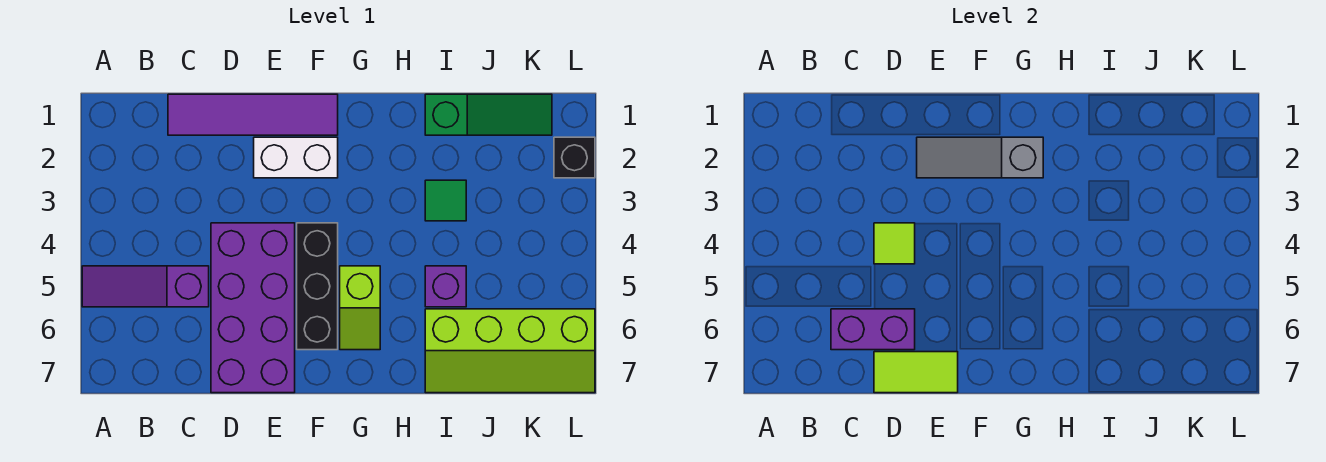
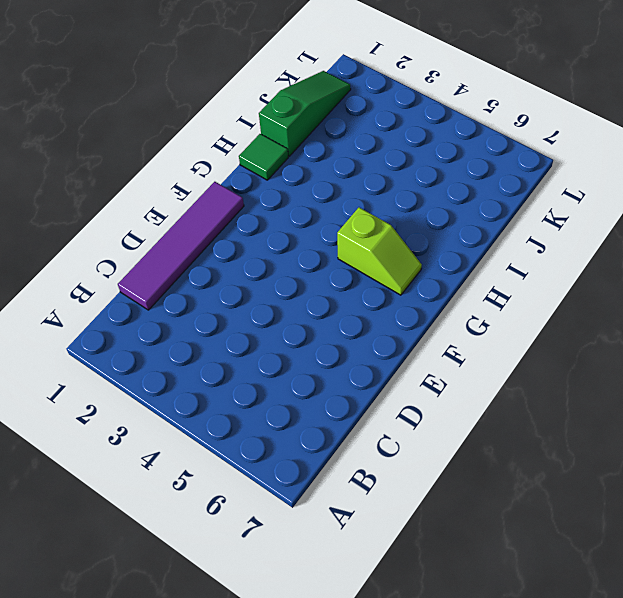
green tile H1 level 1 -> green tile I3 level 1
none -> purple slope A5:C5 level 1 top C
none -> purple brick D4:E7 level 1
none -> white brick E2:F2 level 1

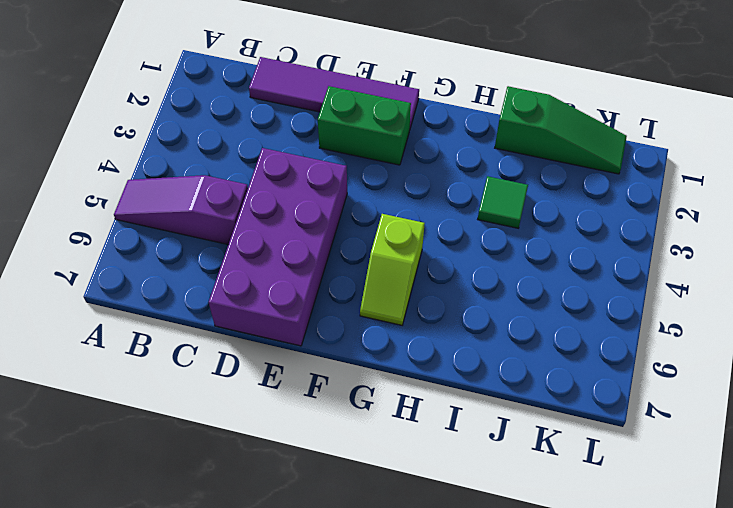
green brick E2:F2 level 1 -> white brick E2:F2 level 1
none -> black brick F4:F6 level 1
none -> purple brick I5 level 1
none -> lime slope I6:L7 level 1 top 6

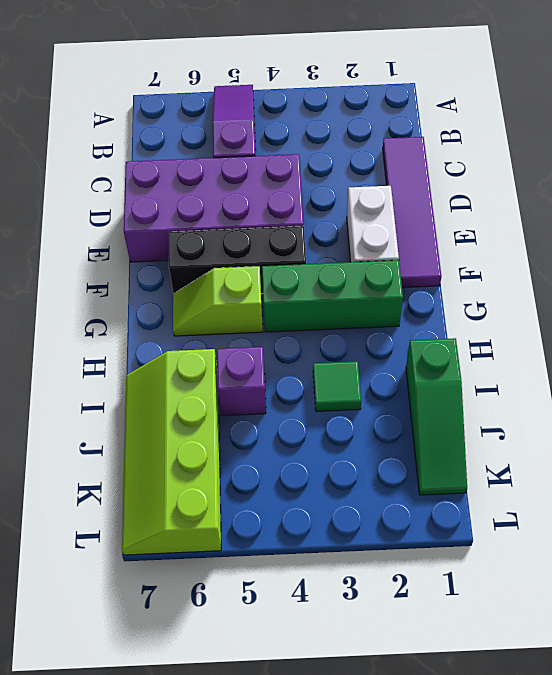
green brick G2:G4 level 1 -> none
none -> black brick L2 level 1
none -> purple brick C6:D6 level 2
none -> lime tile D4 level 2

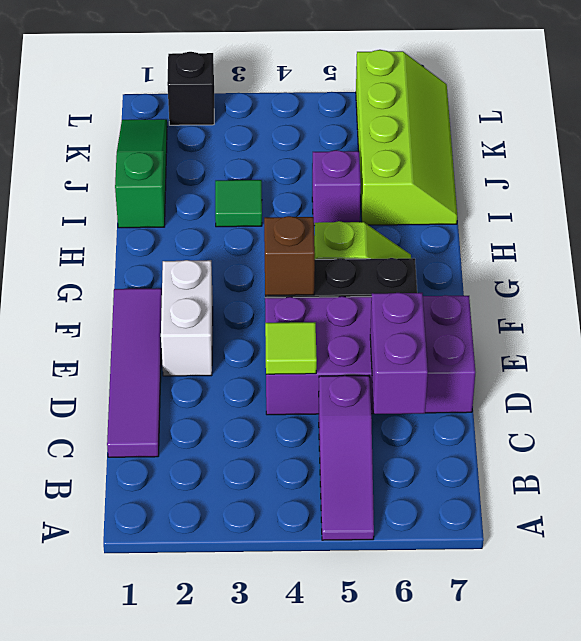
brown brick F4 level 2 -> none
none -> lime tile D7:E7 level 2
none -> grey slope E2:G2 level 2 top G

